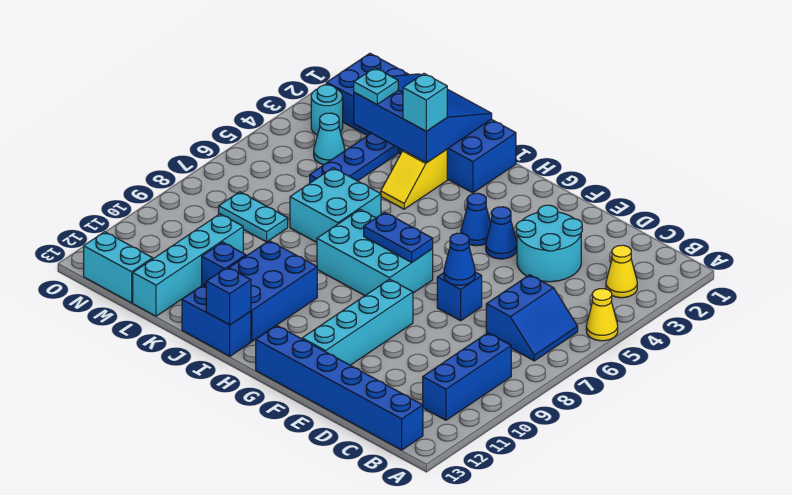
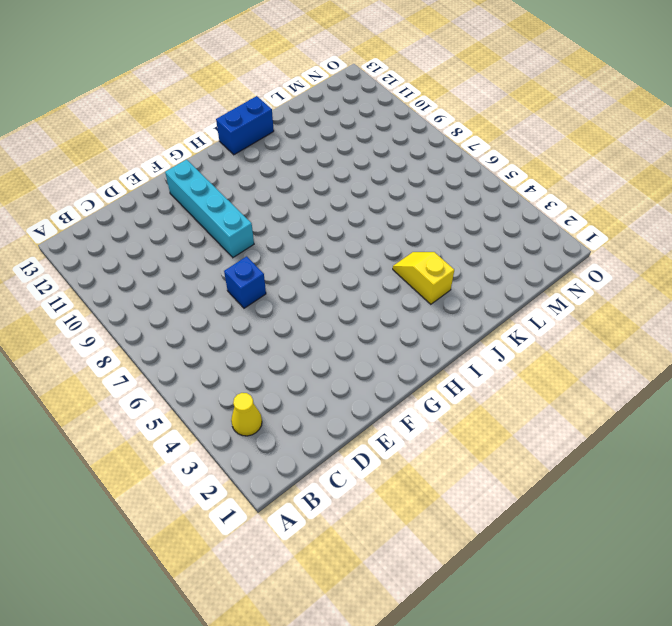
none -> yellow cone A5 level 1
none -> blue slope B6:C7 level 1 top C
none -> blue brick B9:B11 level 1

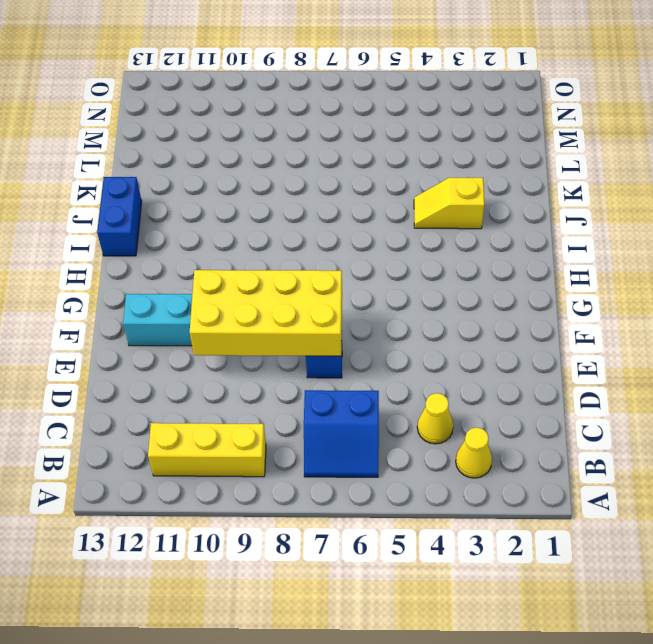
yellow brick B9:B11 level 1 -> blue brick B9:B11 level 1
yellow cone C4 level 1 -> yellow cone A5 level 1
yellow brick E7:F10 level 2 -> blue cone E7 level 2
none -> blue brick B13:G13 level 1
none -> cyan round brick D3:E4 level 1
none -> blue cone F4 level 1

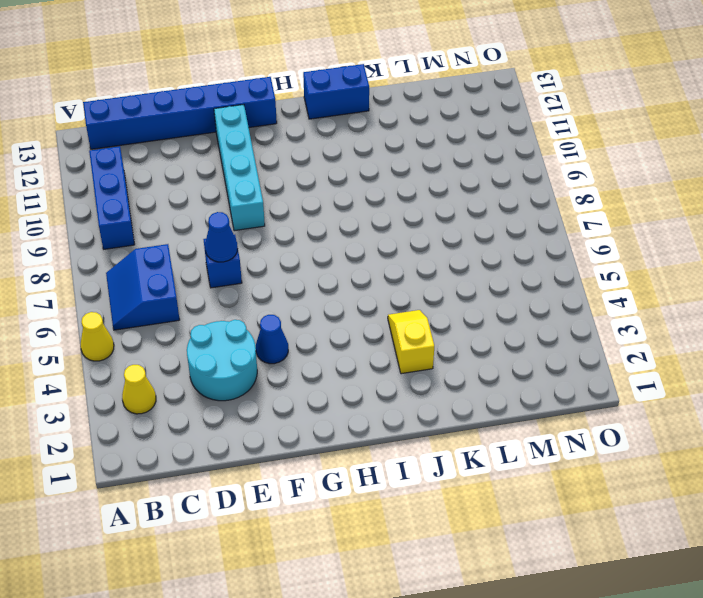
none -> blue cone G4 level 1
none -> cyan brick G7:I8 level 1
none -> blue brick I1:N2 level 1

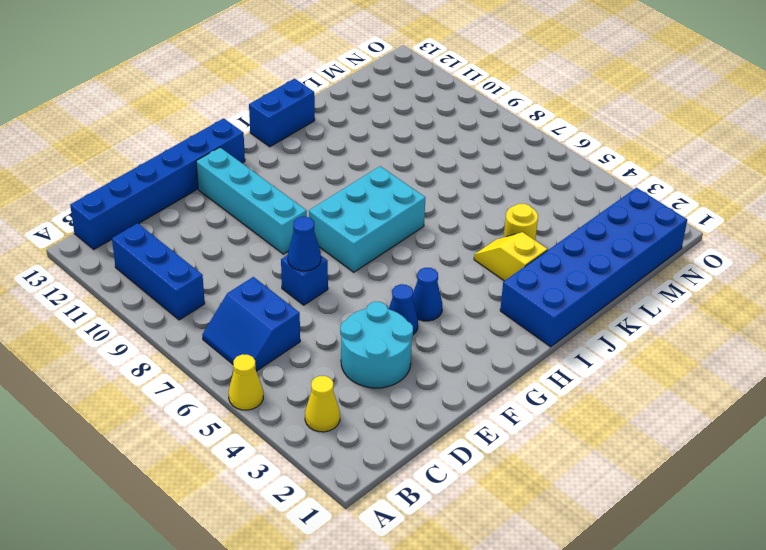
yellow round brick K4 level 1 -> none
none -> blue brick I10:J12 level 1
none -> cyan brick J6:K7 level 1
none -> blue brick K11 level 1

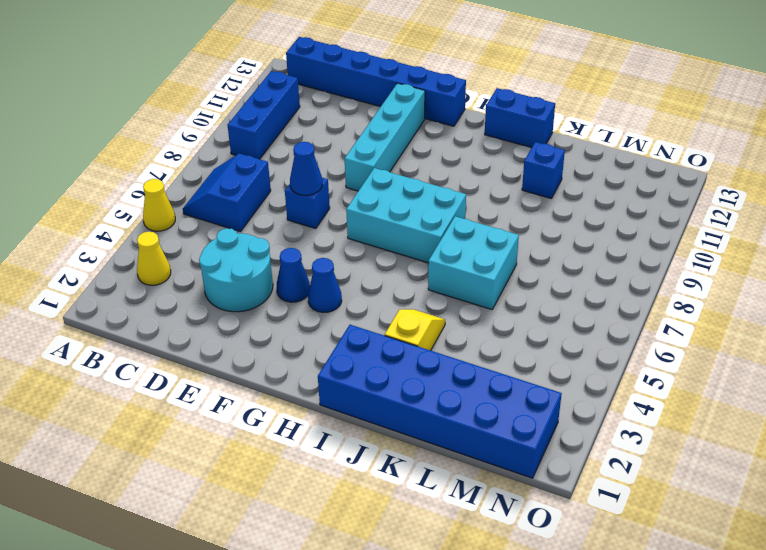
none -> blue brick I10:J12 level 1
none -> blue plate L3:L5 level 1
none -> cyan plate L8:M8 level 1

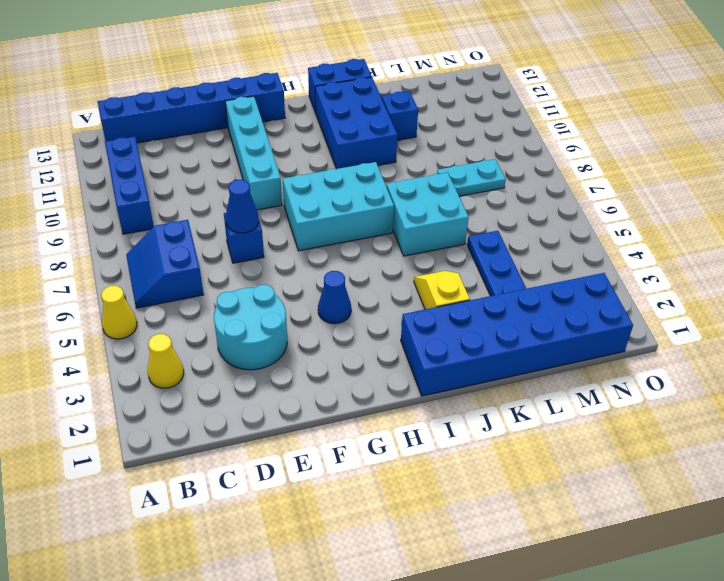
none -> blue cone F4 level 1
none -> cyan brick L10:L13 level 1
none -> cyan cone M4 level 1

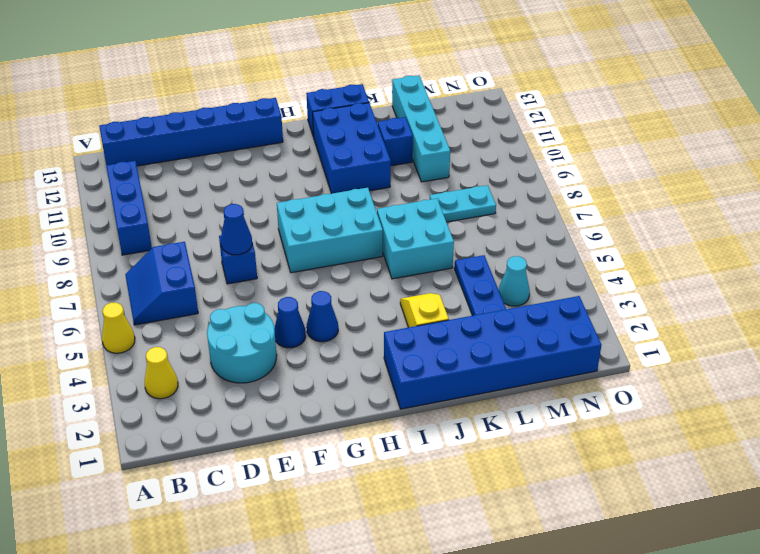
none -> cyan brick F9:F12 level 1
none -> cyan brick M13:N13 level 1
none -> cyan round brick N3 level 1

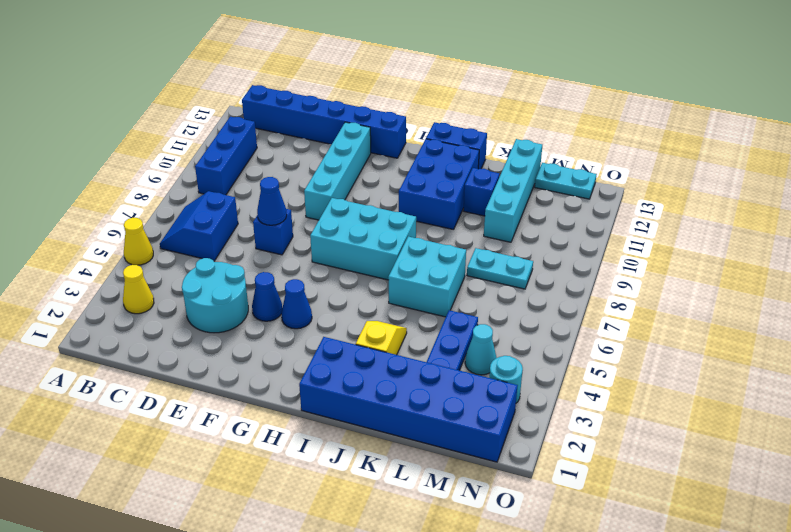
cyan plate M13:N13 level 1 -> cyan brick M13:N13 level 1
none -> blue plate G7:H7 level 2
none -> blue brick I13 level 2
none -> blue slope J1:L3 level 2 top 3

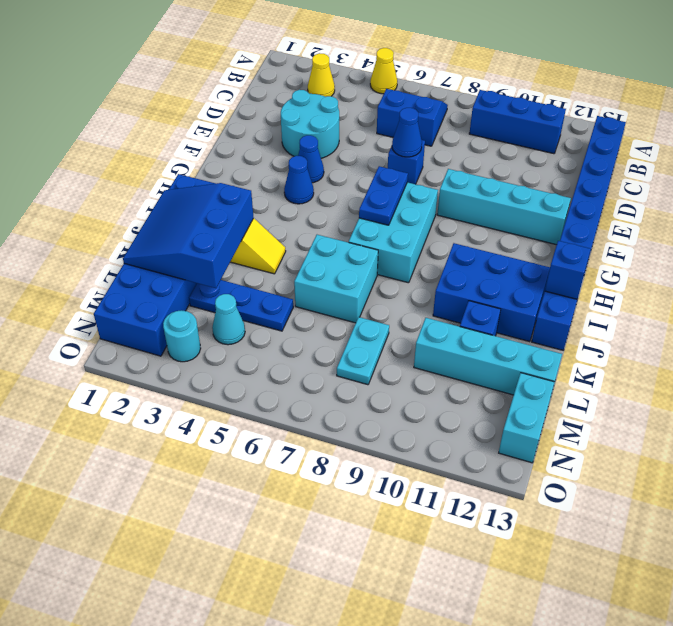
none -> cyan brick J3 level 3
none -> cyan plate L3 level 3

